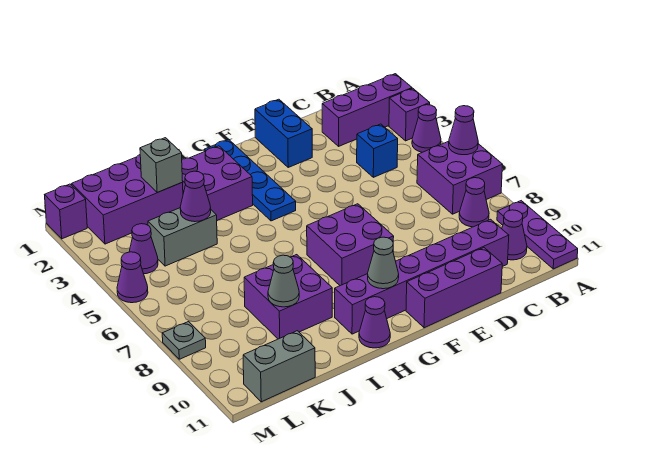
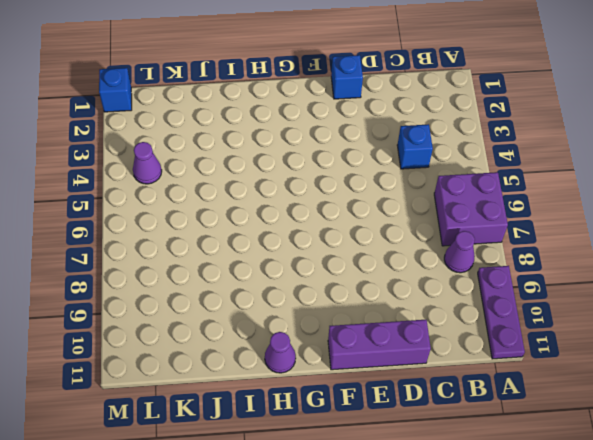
blue brick E1 level 1 -> blue brick E1:E2 level 1
blue brick M1 level 1 -> purple brick M1 level 1
none -> purple brick A2:C2 level 1
none -> purple brick A3 level 1
none -> purple cone A4 level 1

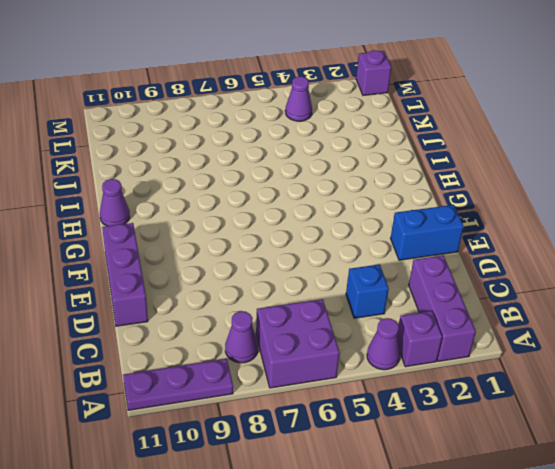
none -> purple cone B10 level 1
none -> purple brick C10:H10 level 1
none -> purple brick F7:G8 level 1

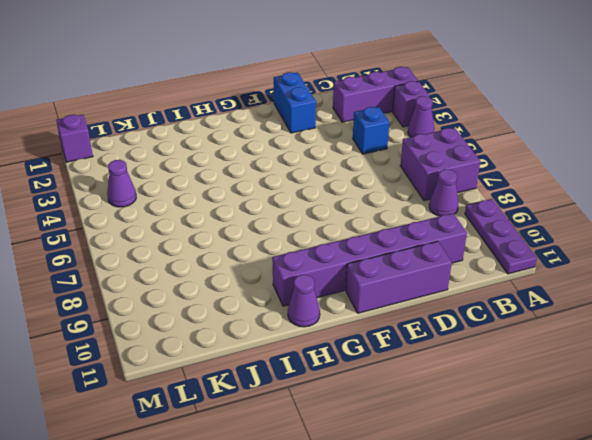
none -> purple cone B10 level 1
none -> purple brick F7:G8 level 1
none -> blue plate G1:G4 level 1

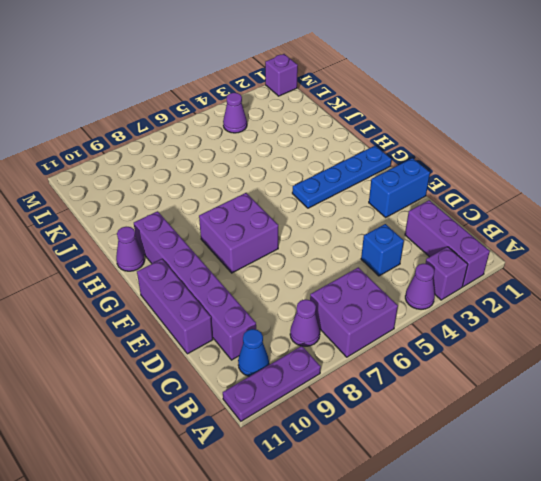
blue cone B10 level 1 -> purple cone B10 level 1
none -> purple brick H2:I3 level 1
none -> purple brick I8:J9 level 1
none -> purple brick J1:L2 level 1

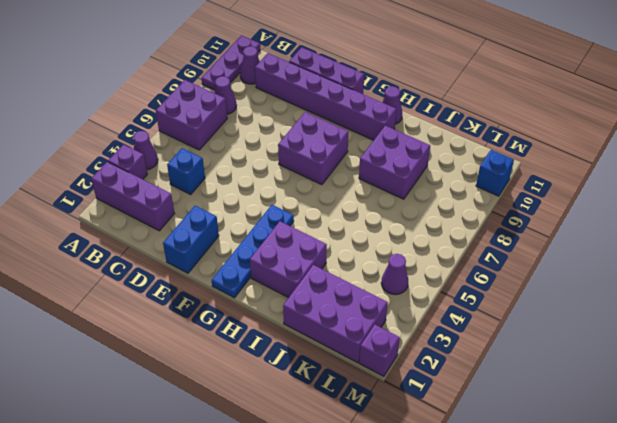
blue brick M10 level 1 -> none
none -> grey brick J4:K4 level 1
none -> grey brick K11:L11 level 1
none -> purple cone M5 level 1

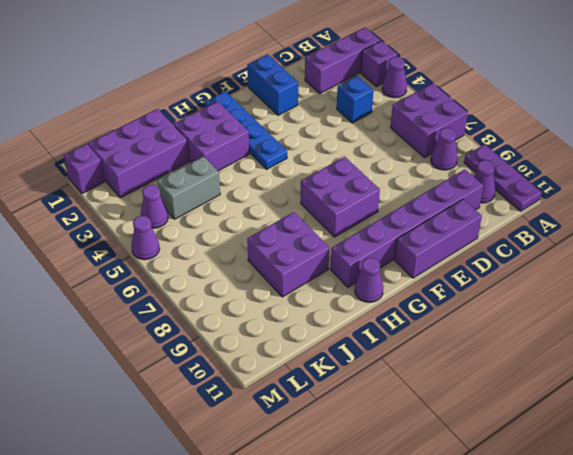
none -> grey brick K11:L11 level 1
none -> grey plate M8 level 1
none -> purple cone A6 level 2

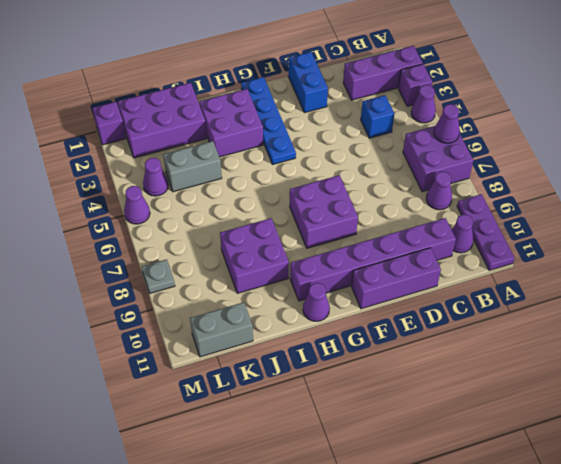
none -> grey cone G10 level 2
none -> grey brick J2 level 2
none -> purple cone J4 level 2

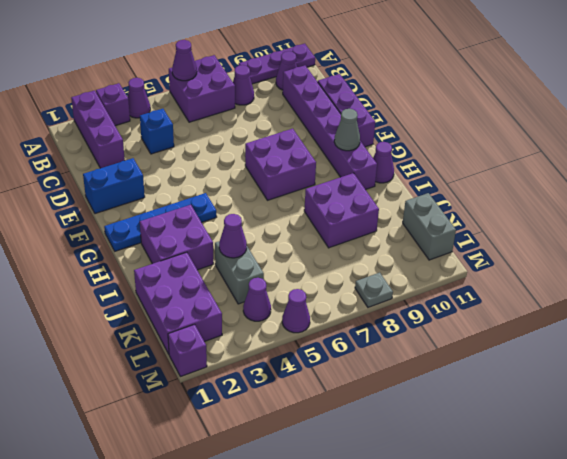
none -> grey brick J2 level 2
none -> grey cone J9 level 2

